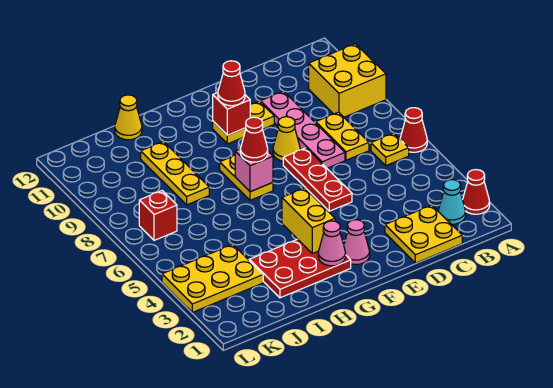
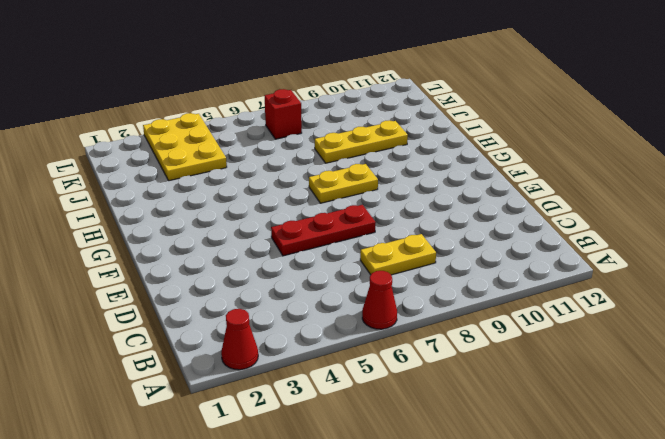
none -> yellow brick A9:B10 level 1
none -> cyan cone B2 level 1
none -> yellow plate B6 level 1

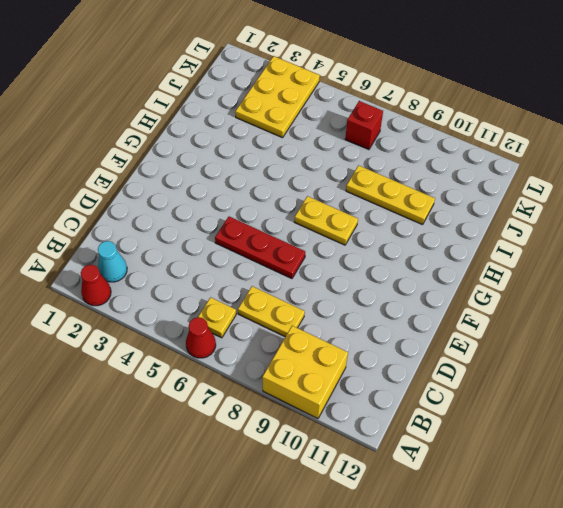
none -> yellow plate C1:D2 level 1
none -> pink plate D7:D10 level 1
none -> yellow cone E8 level 1

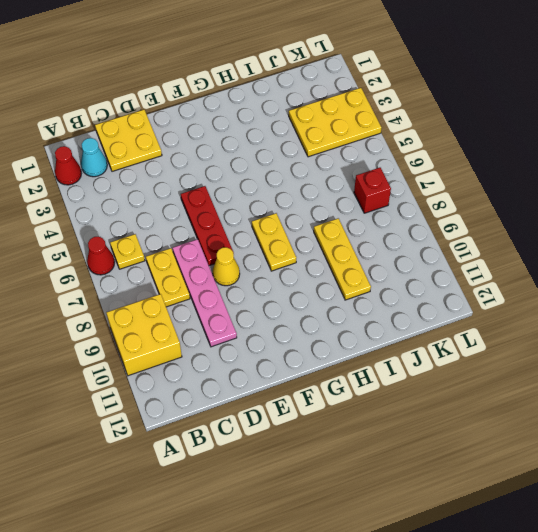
none -> yellow plate E10:F10 level 1
none -> pink cone F2 level 1
none -> red plate G2:I3 level 1

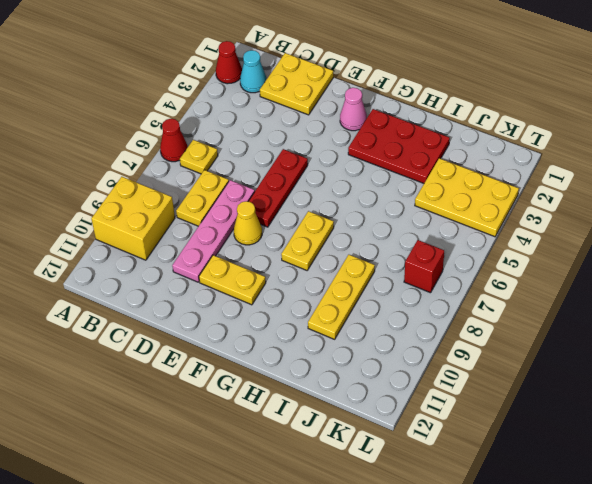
none -> yellow cone I12 level 1
none -> red brick F10 level 2
none -> pink cone G2 level 2

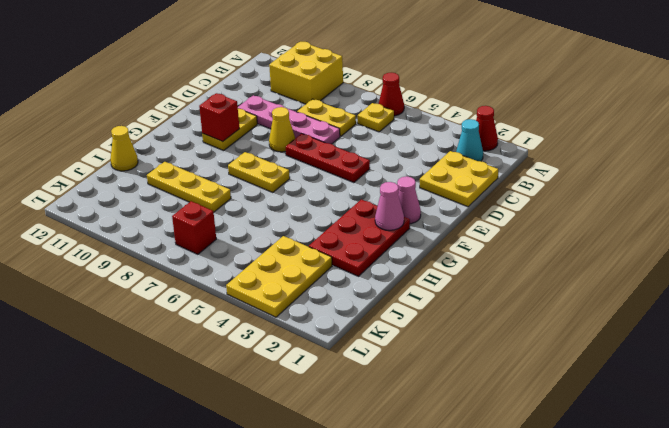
none -> yellow brick G3:G4 level 2
none -> pink brick G7 level 2
none -> red cone F10 level 3

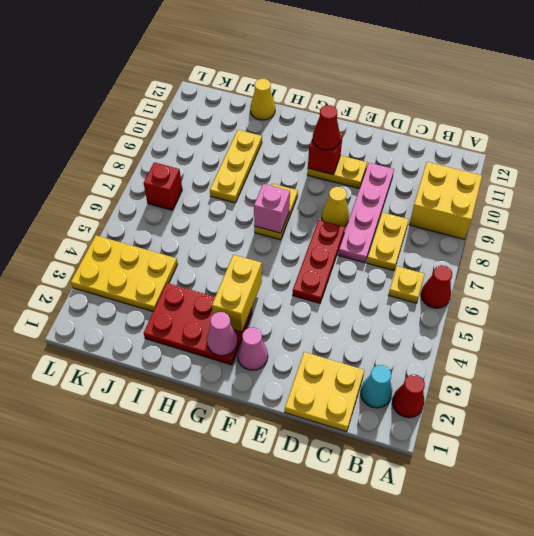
none -> red cone G7 level 3

